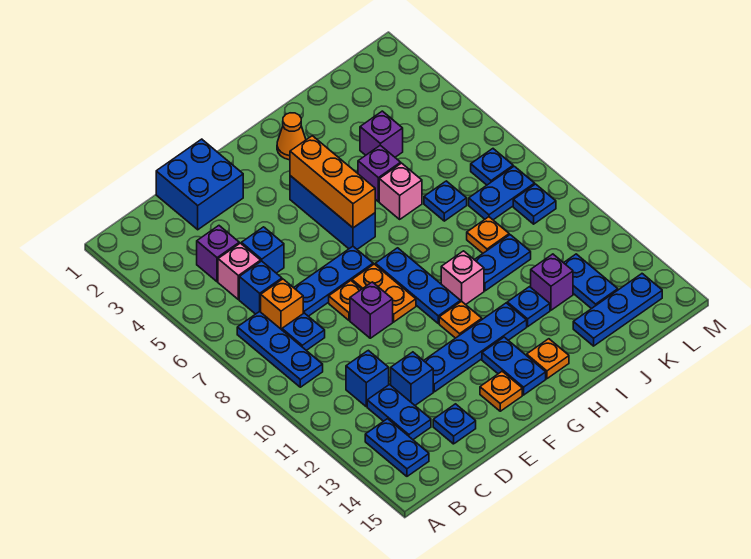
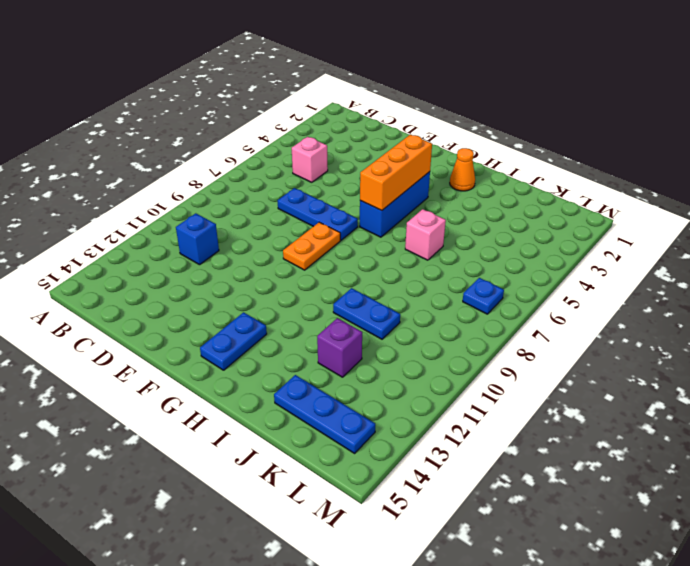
none -> blue plate B7:B9 level 1
none -> blue plate B13:B14 level 1
none -> purple brick C4 level 1
none -> blue brick C6 level 1

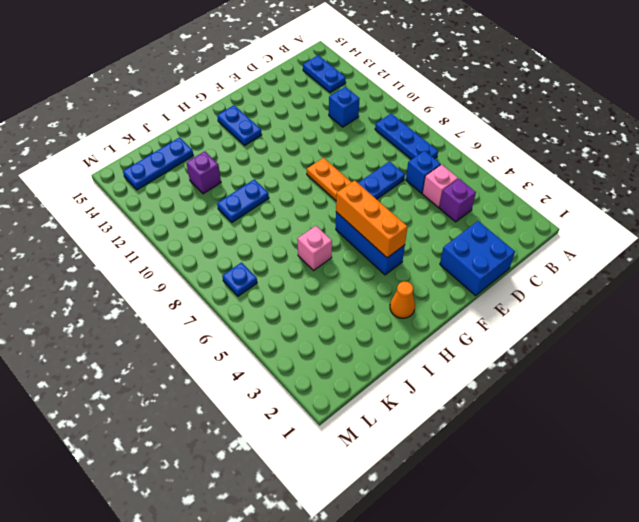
none -> orange brick C7 level 1
none -> blue plate C8 level 1
none -> blue plate C12:C13 level 1
none -> blue brick D5 level 1

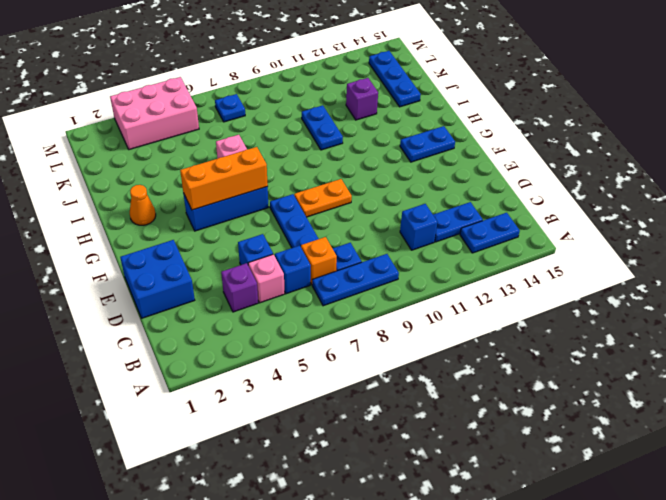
pink brick L3:M5 level 1 -> none
none -> blue brick D12 level 1
none -> blue plate D14 level 1
none -> orange plate E8 level 1
none -> purple brick E9 level 1

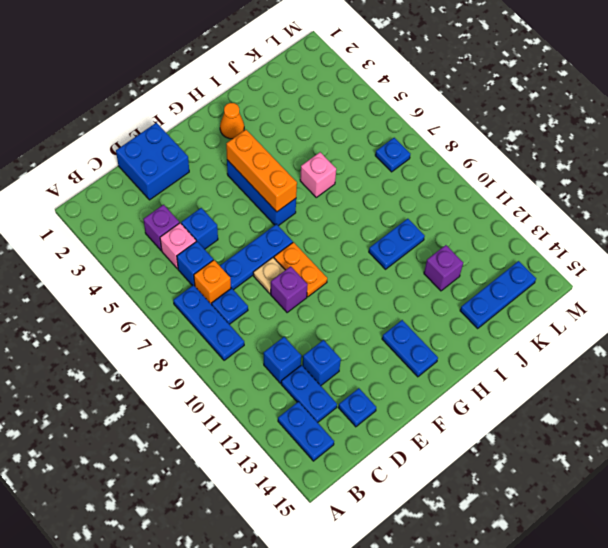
tan plate E8 level 1 -> orange plate E8 level 1
none -> blue plate E12:H12 level 1
none -> orange plate F14 level 1
none -> blue plate G8:G10 level 1
none -> orange plate G11 level 1

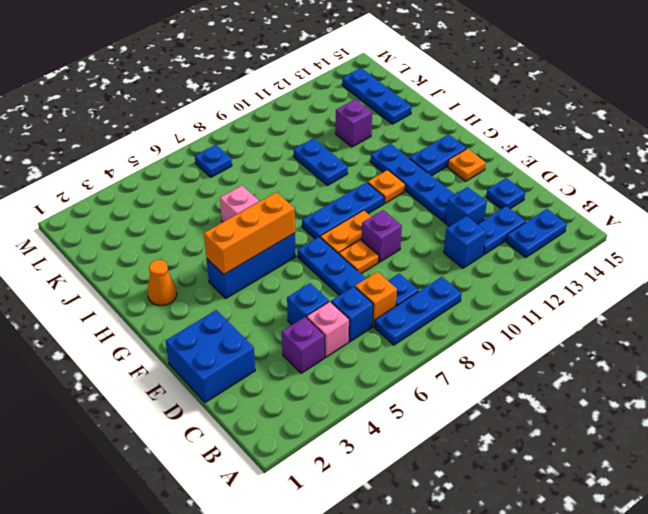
none -> pink brick H10 level 1
none -> orange plate H14 level 1
none -> purple brick I5 level 1
none -> blue plate I12 level 1

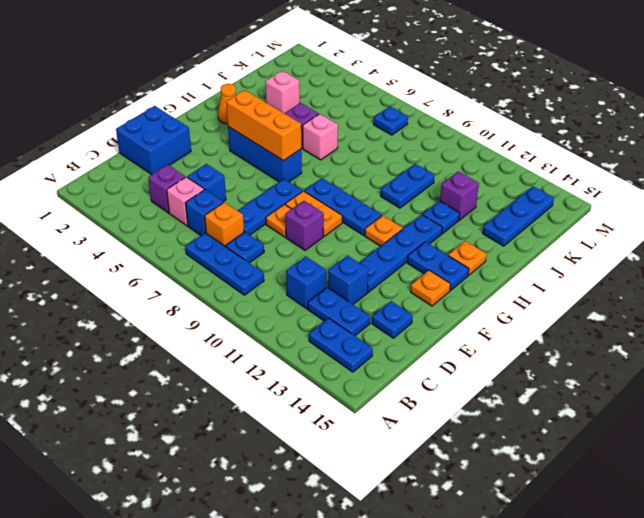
pink brick J3 level 1 -> pink brick H10 level 1
none -> purple brick J4 level 1
none -> blue plate J7 level 1
none -> orange plate J9 level 1
none -> blue plate K8:L8 level 1

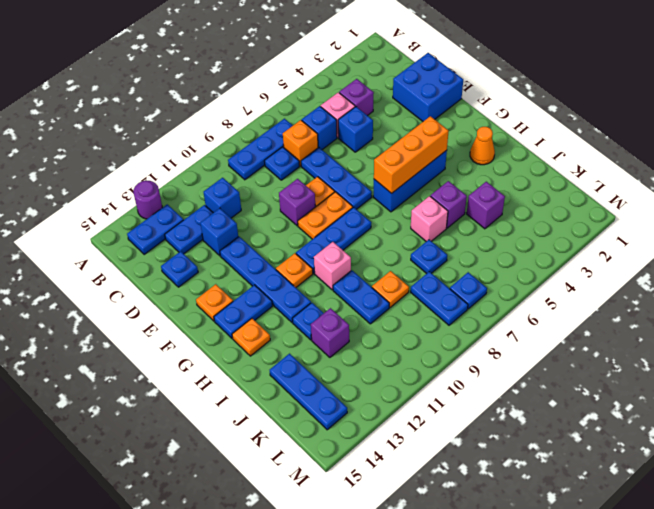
purple round brick A13 level 1 -> none
none -> blue plate K12:K13 level 1
none -> blue plate L9 level 1

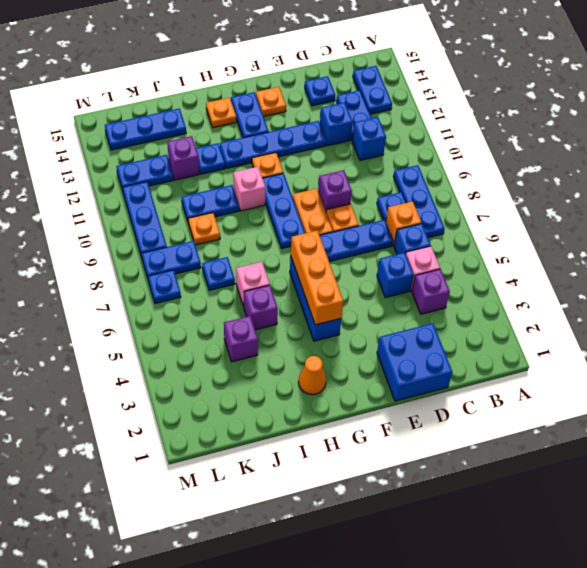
blue plate K12:L12 level 1 -> blue plate K12:K13 level 1
blue plate L9:L11 level 1 -> blue plate L9 level 1

